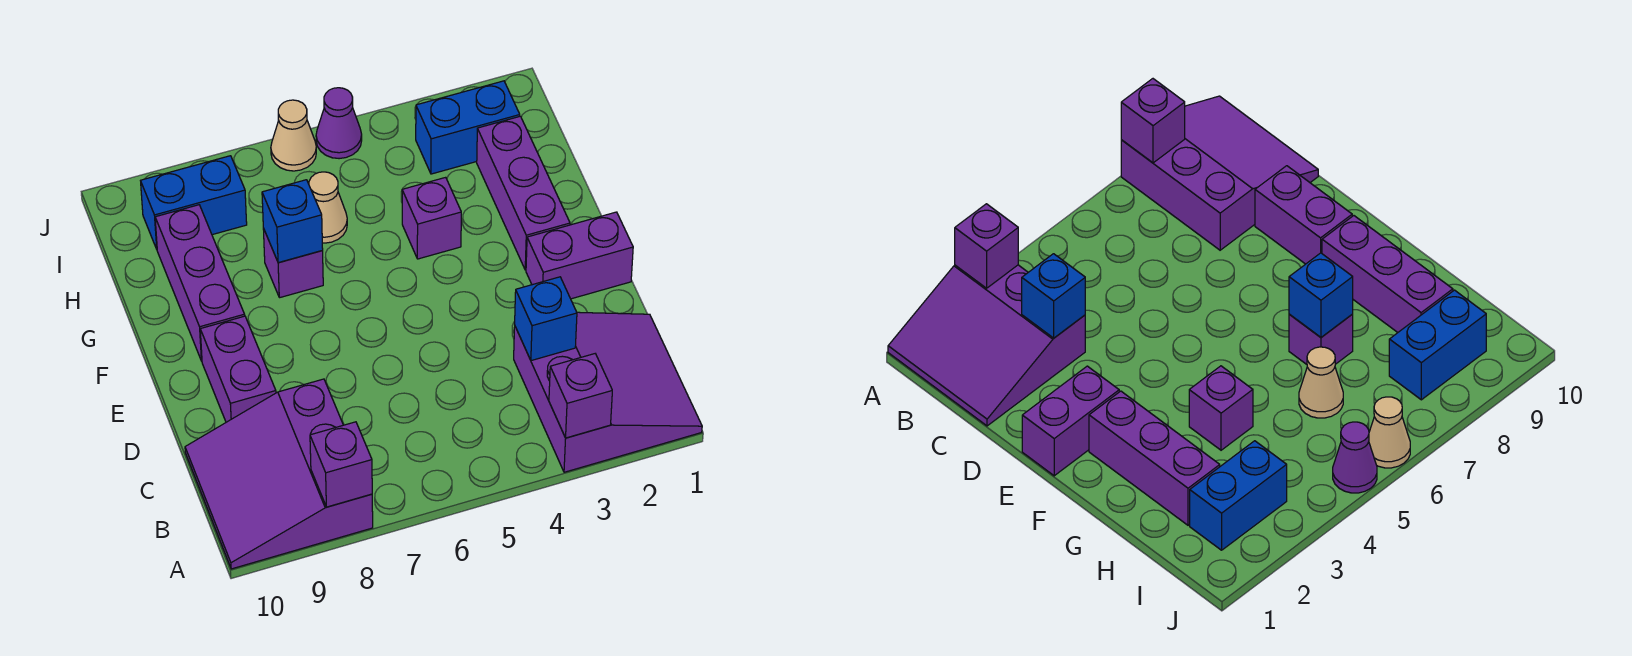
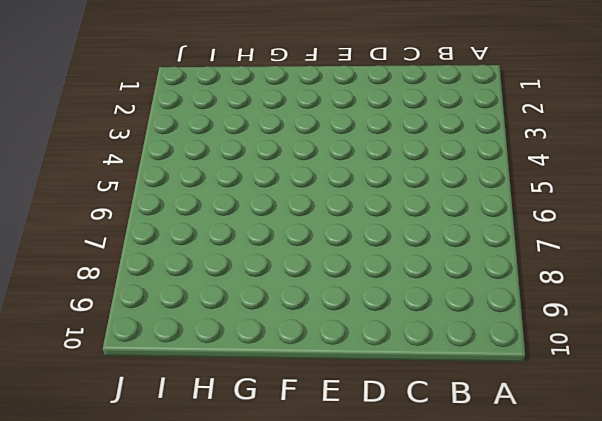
none -> purple slope A1:C3 level 1 top 3
none -> purple slope A8:C10 level 1 top 8
none -> purple brick D9:E9 level 1

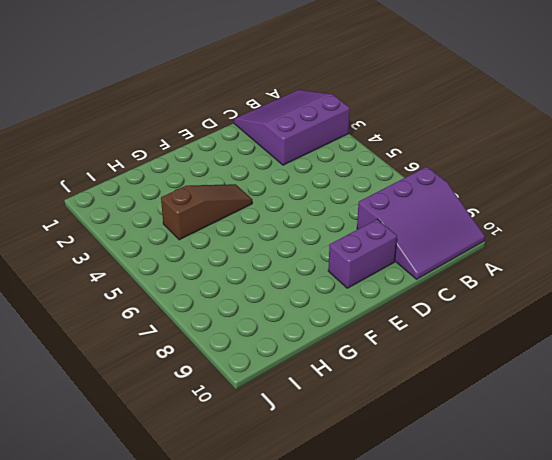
brown slope F4:H4 level 1 top H -> purple brick G4 level 1
none -> purple brick E1:E2 level 1
none -> purple brick F2:H2 level 1
none -> purple brick F9:H9 level 1

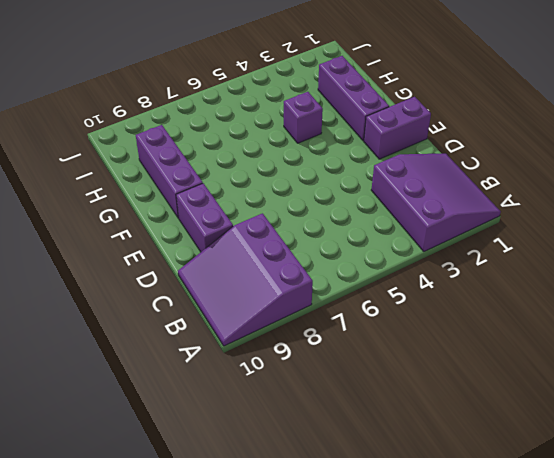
none -> purple brick G7 level 1
none -> tan cone H6 level 1
none -> blue brick I2:I3 level 1

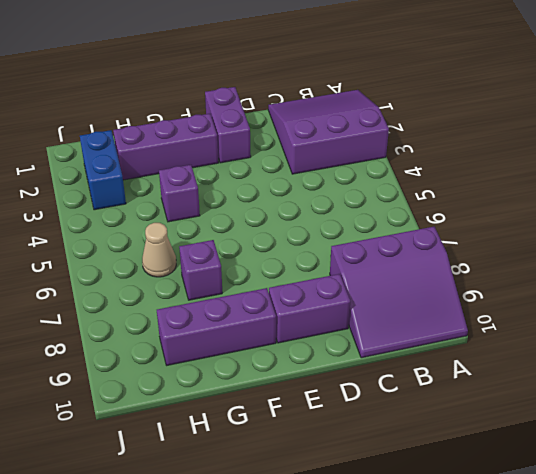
none -> blue brick I8:I9 level 1
none -> purple cone J5 level 1
none -> tan cone J6 level 1

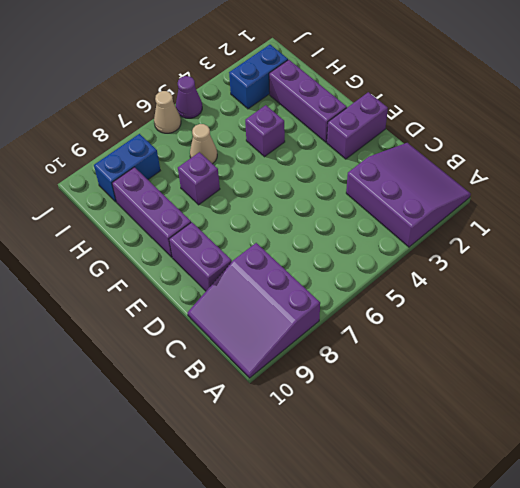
none -> purple brick A3 level 2
none -> purple brick A8 level 2
none -> blue brick C3 level 2

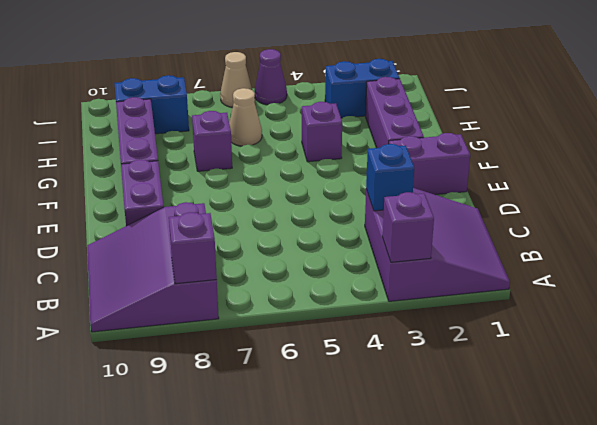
none -> blue brick G7 level 2

